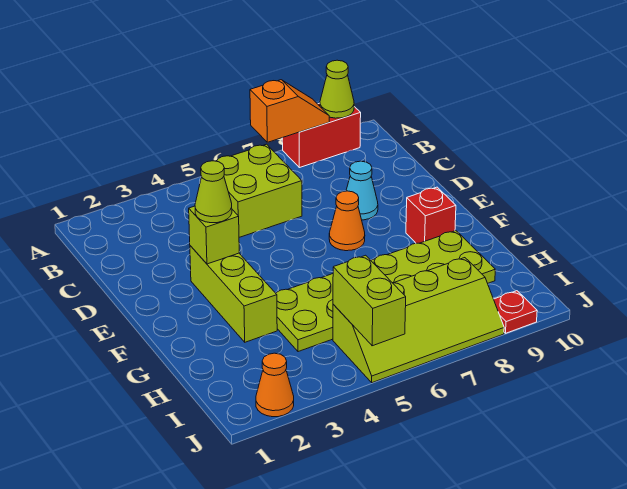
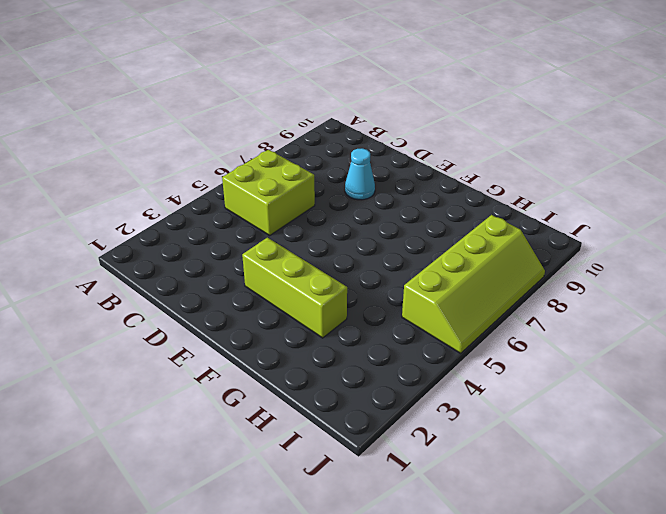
none -> red brick A8:A9 level 1
none -> orange cone E7 level 1
none -> red brick F9 level 1

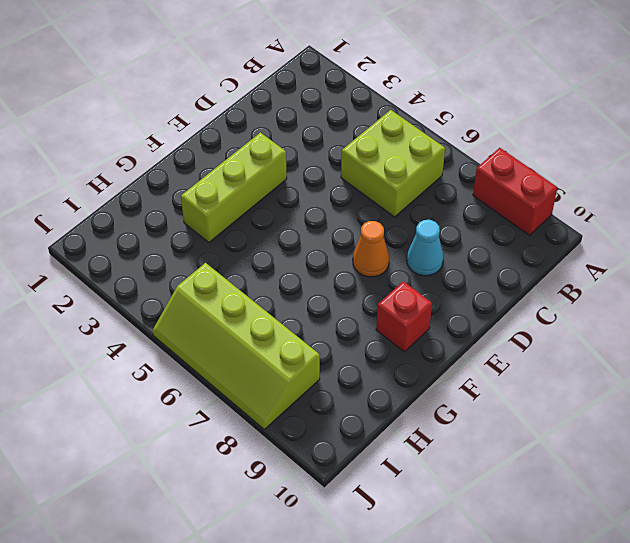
none -> lime plate G4:H9 level 1
none -> orange cone J2 level 1
none -> red plate J9 level 1

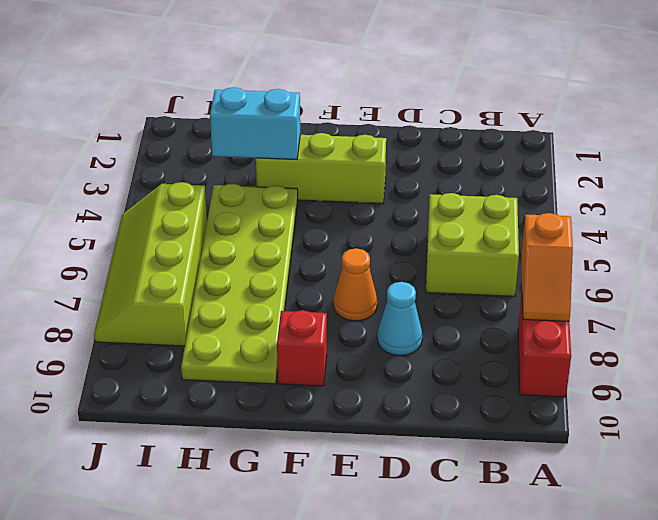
cyan brick G3:H3 level 2 -> none
none -> orange cone J2 level 1
none -> red plate J9 level 1
none -> lime cone A9 level 2

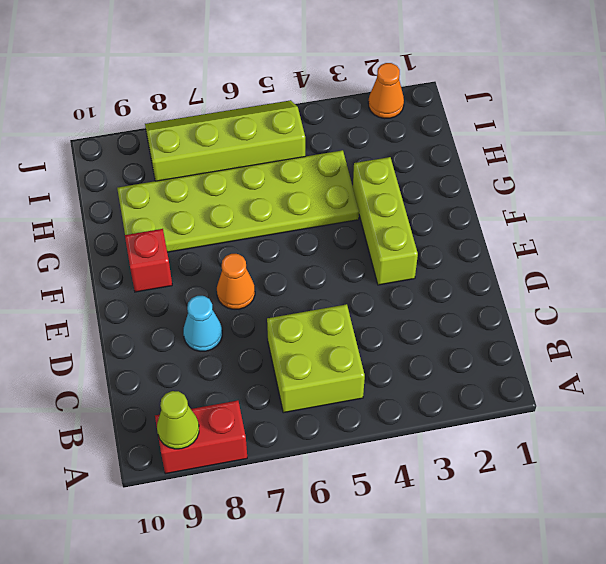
none -> red plate J9 level 1
none -> orange slope A7:A8 level 2 top 7
none -> lime brick E3 level 2

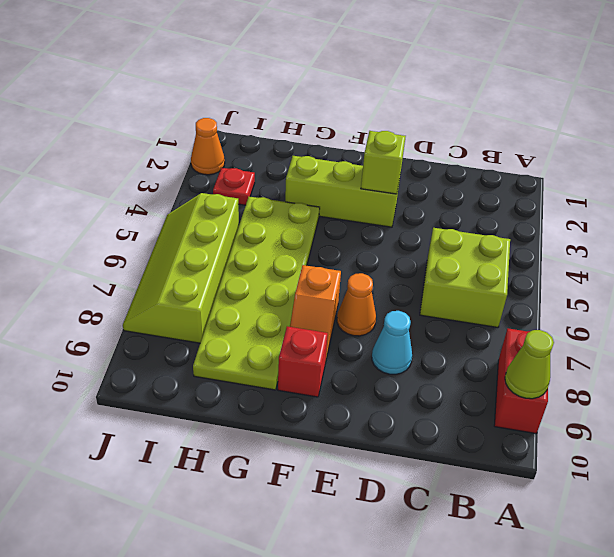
orange slope F7:F8 level 1 top 7 -> orange slope A7:A8 level 2 top 7
red plate I3 level 1 -> red plate J9 level 1
none -> lime brick I5:J5 level 2
none -> lime cone E3 level 3

